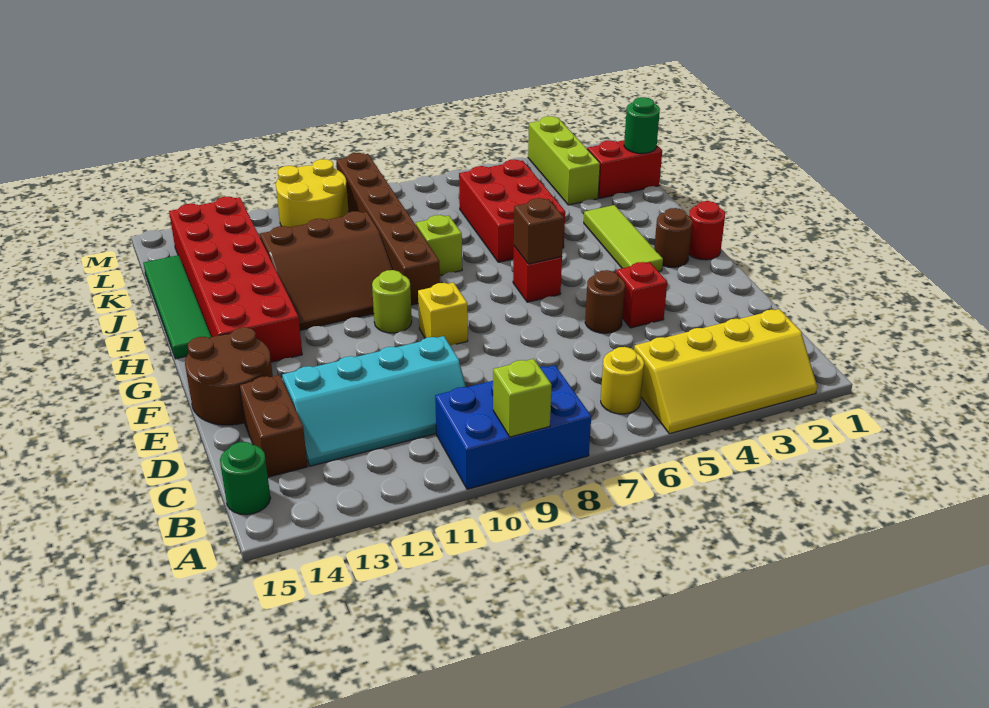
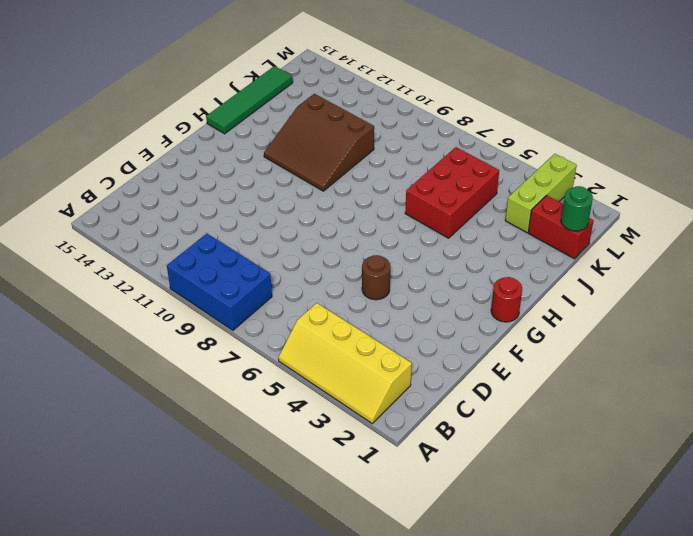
none -> yellow round brick B6 level 1
none -> green round brick B15 level 1
none -> cyan slope C10:D13 level 1 top D

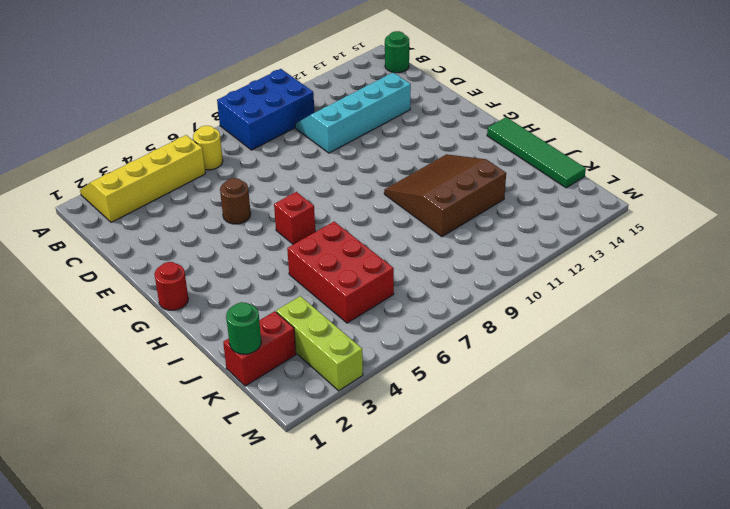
none -> brown brick C14:D14 level 1
none -> red brick E4 level 1
none -> brown round brick E14:F15 level 1

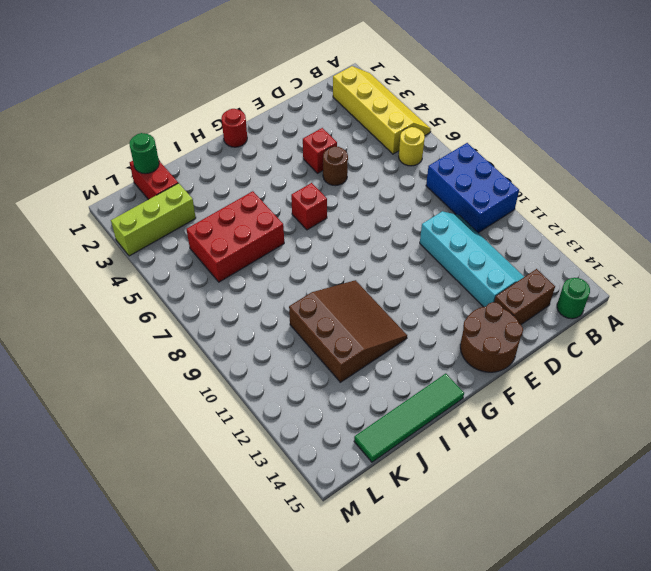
none -> yellow brick F9 level 1
none -> brown round brick G2 level 1
none -> lime tile G3:I3 level 1

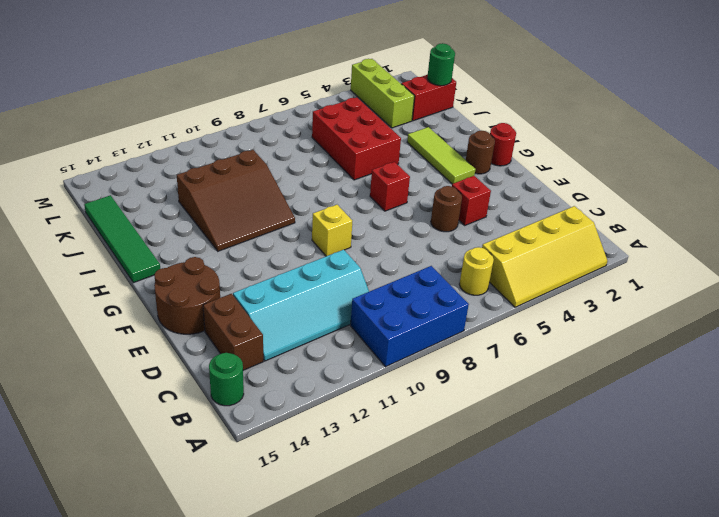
none -> lime round brick G10 level 1
none -> red brick G13:L14 level 1
none -> brown brick H9:M9 level 1

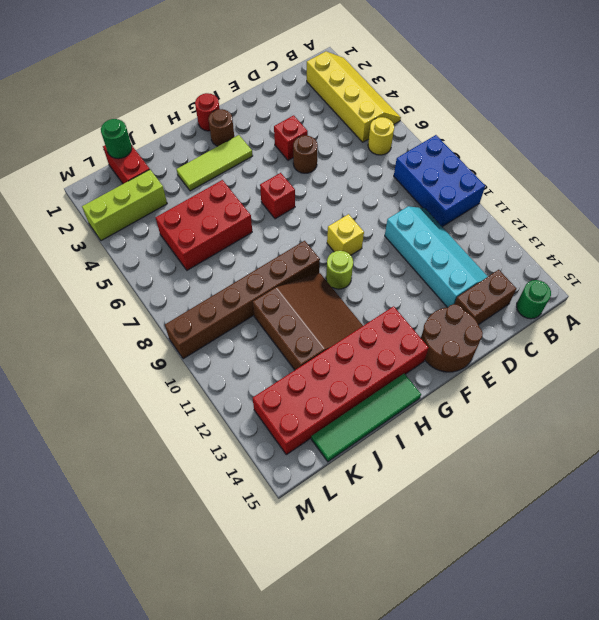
none -> lime brick I8 level 1
none -> yellow round brick L10:M11 level 1
none -> lime brick A9 level 2

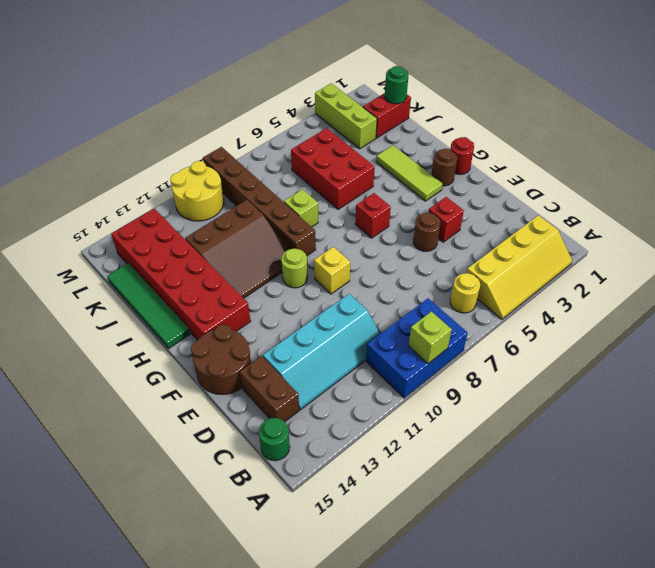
none -> brown brick G6 level 2

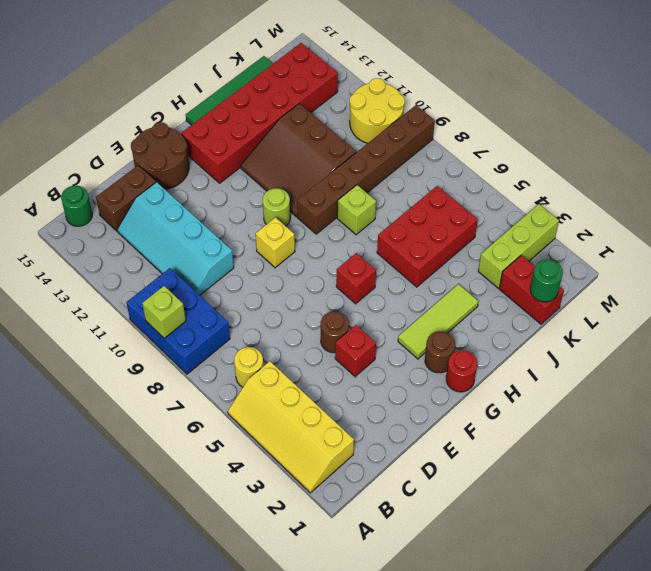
none -> brown brick G6 level 2

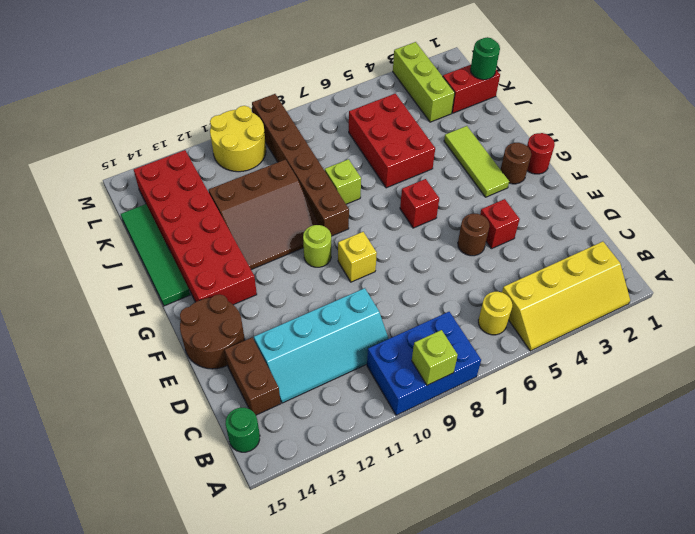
none -> brown brick G6 level 2

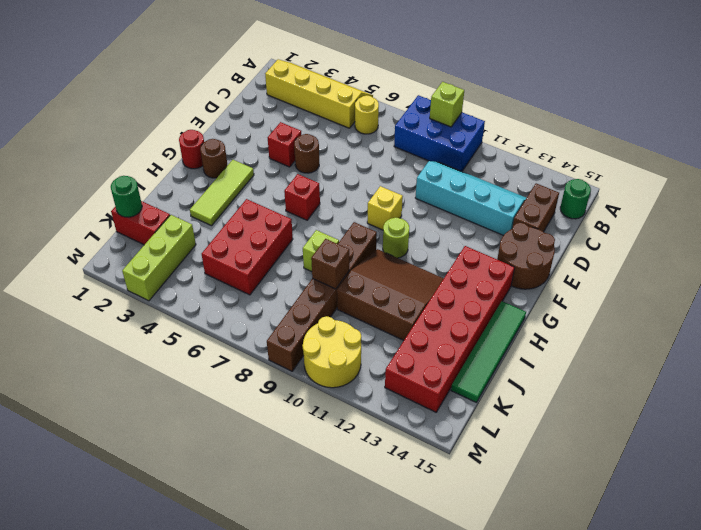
brown brick J9 level 2 -> brown brick G6 level 2

